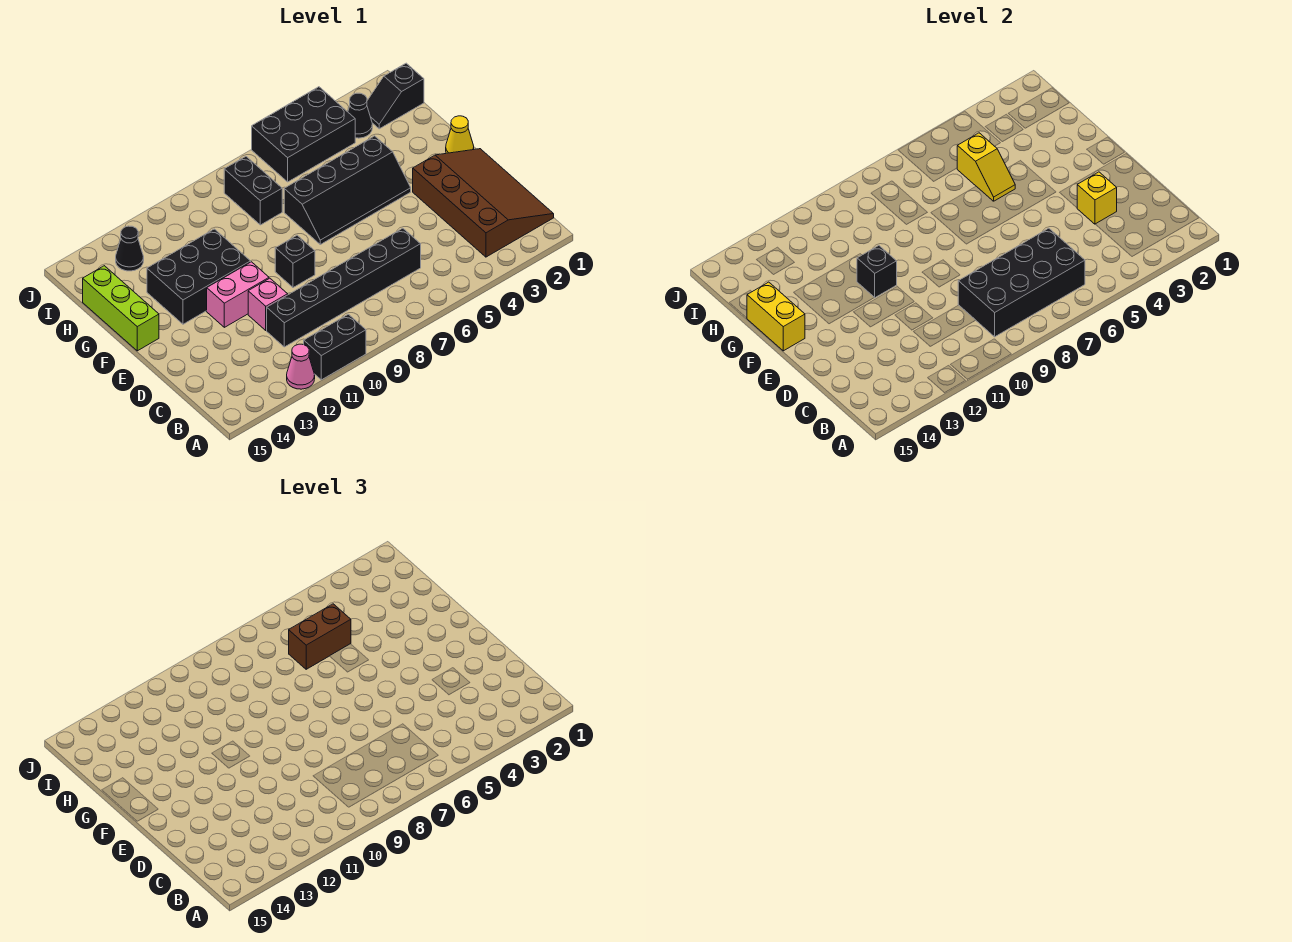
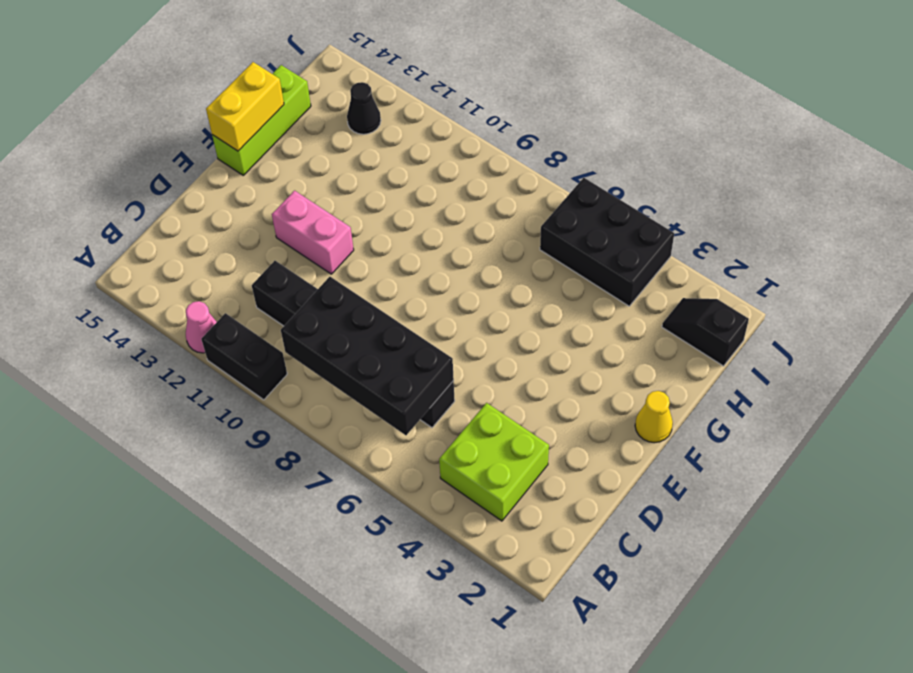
lime brick B3:C4 level 1 -> brown slope B1:E3 level 1 top 3
none -> pink brick D11 level 1
none -> black brick E9 level 1
none -> black slope F4:G7 level 1 top G

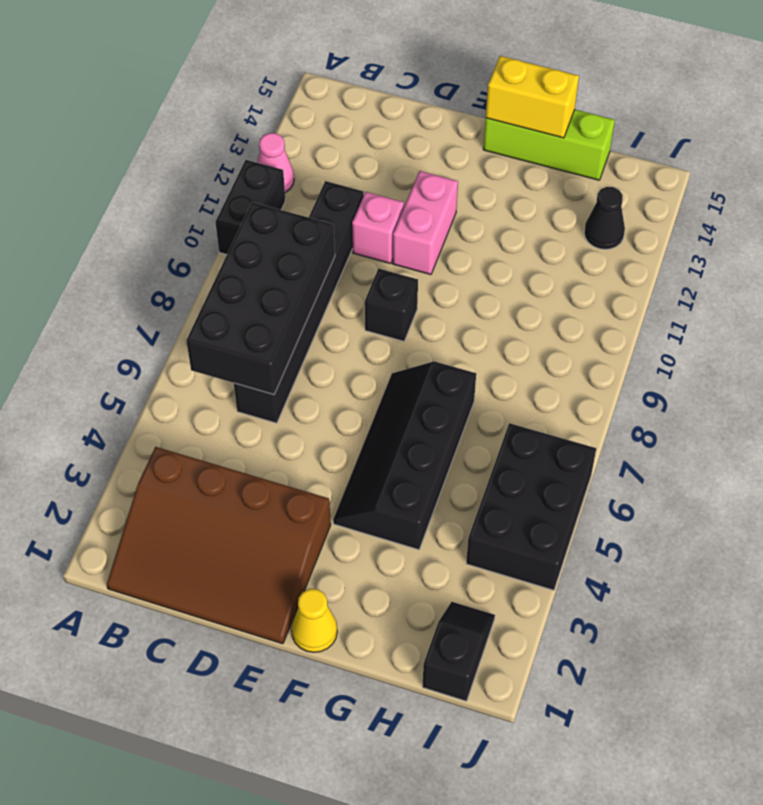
none -> black brick F11:G13 level 1
none -> black brick H8:I8 level 1
none -> black cone I3 level 1

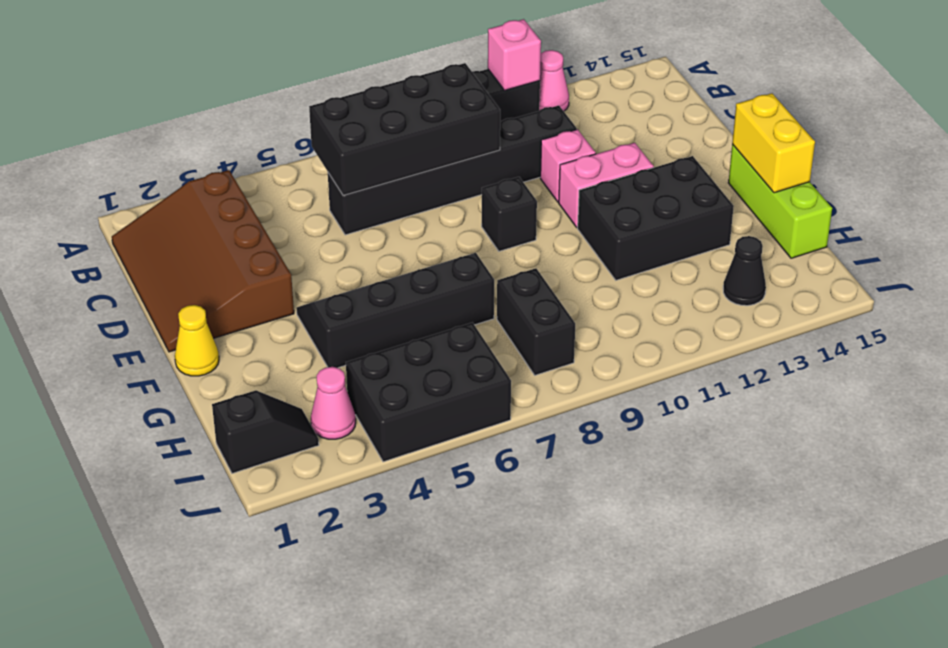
pink brick A11 level 2 -> none
pink cone I3 level 1 -> black cone I3 level 1
none -> yellow brick D3 level 2
none -> black brick F11 level 2
none -> yellow slope G5:H5 level 2 top H

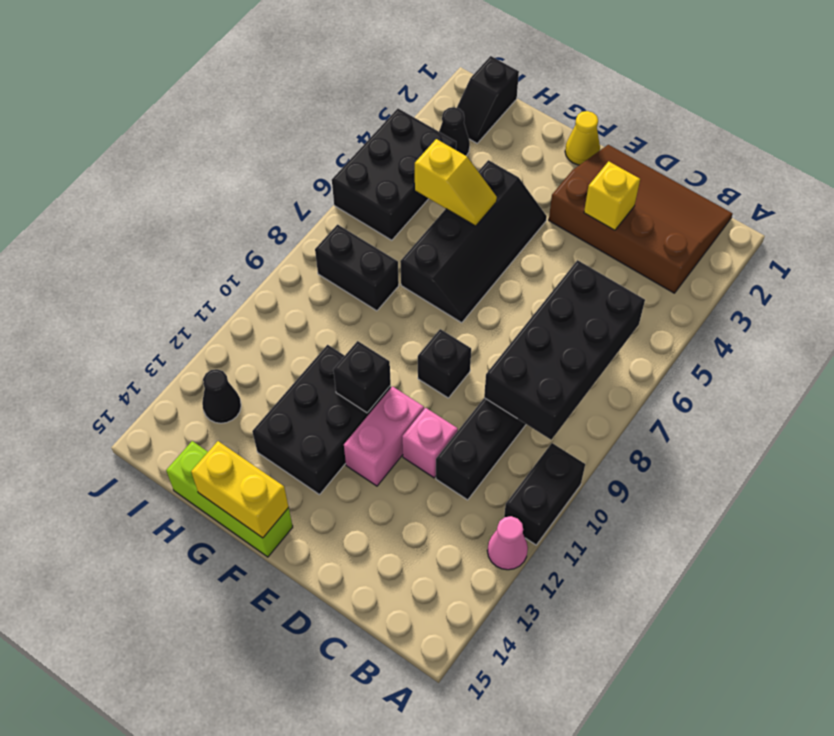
none -> brown brick H5:H6 level 3

